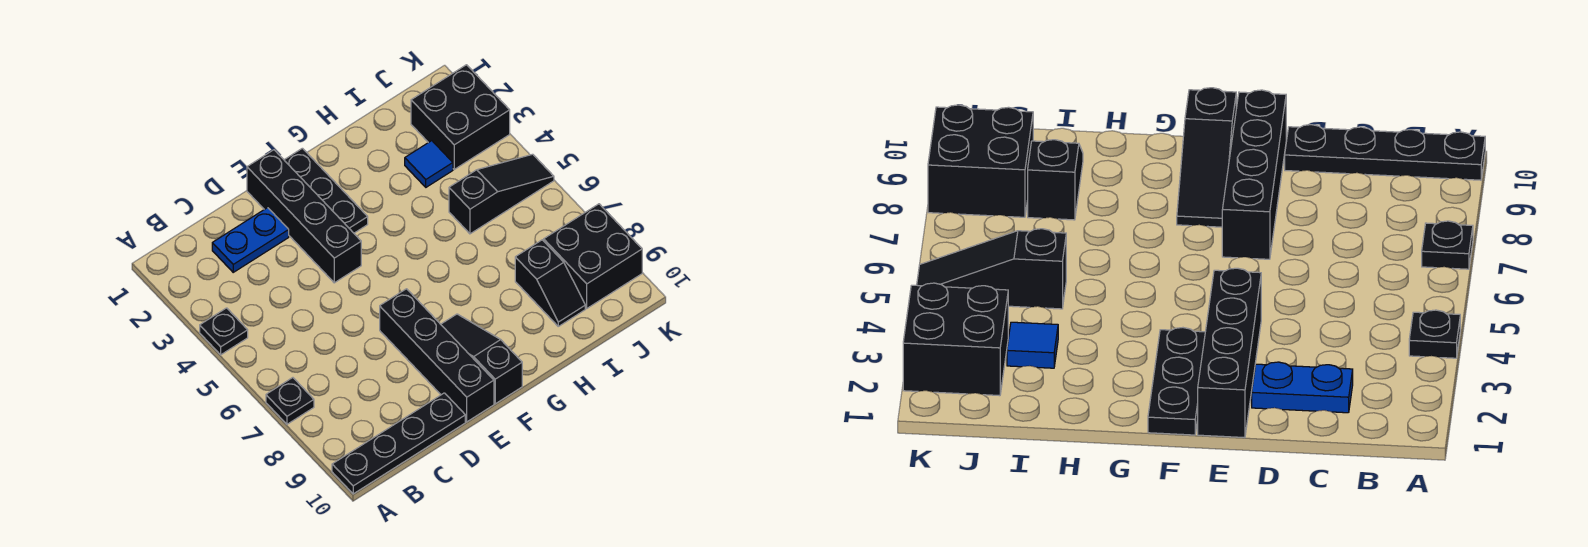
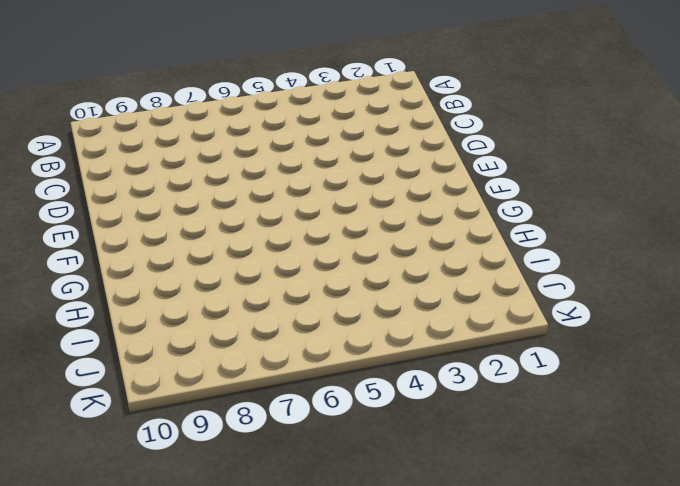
none -> black plate A4 level 1
none -> black plate A7 level 1
none -> black plate A10:D10 level 1

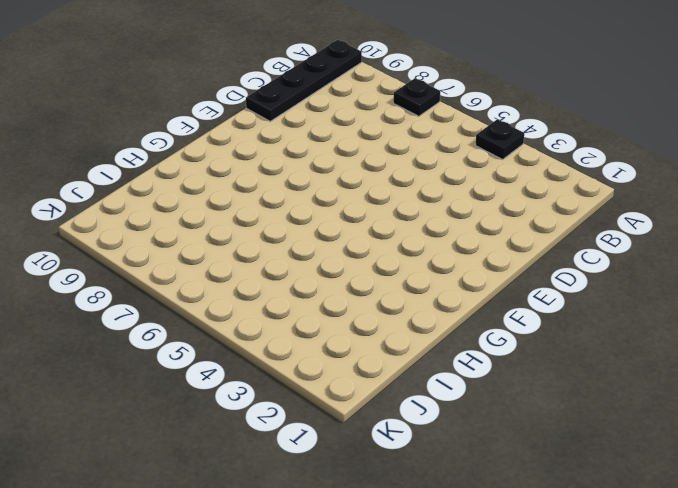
none -> blue plate C2:D2 level 1
none -> black brick E1:E4 level 1
none -> black brick E7:E10 level 1

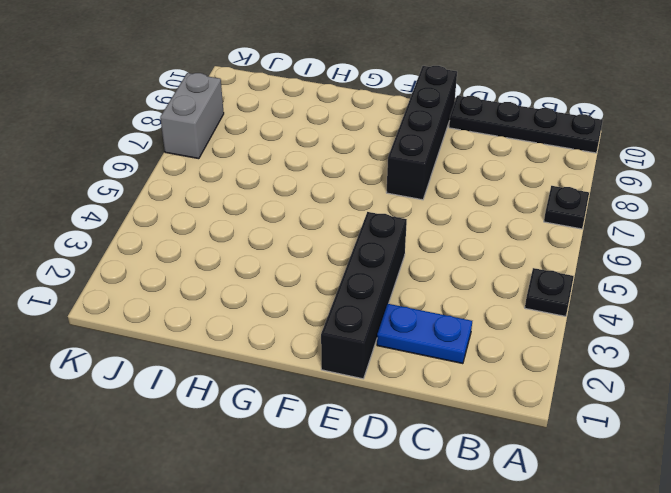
grey brick K7:K8 level 1 -> black brick J8:K9 level 1
none -> black plate F1:F3 level 1
none -> black slope F8:F10 level 1 top 10
none -> blue tile I3 level 1

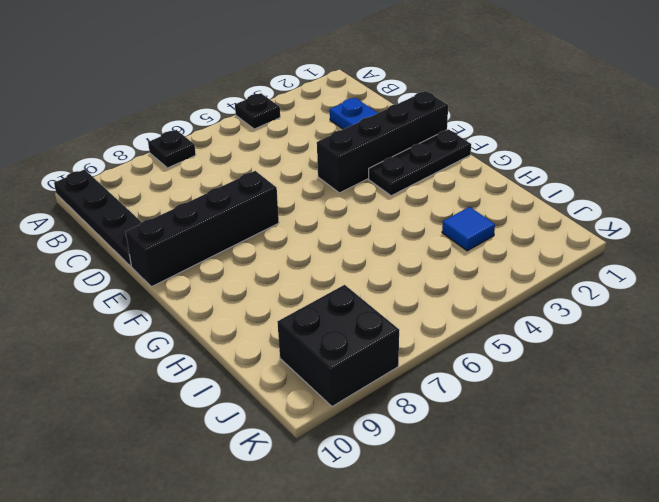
none -> black slope F8:F10 level 1 top 10
none -> black slope I5:K5 level 1 top I
none -> black slope I8:I9 level 1 top 8

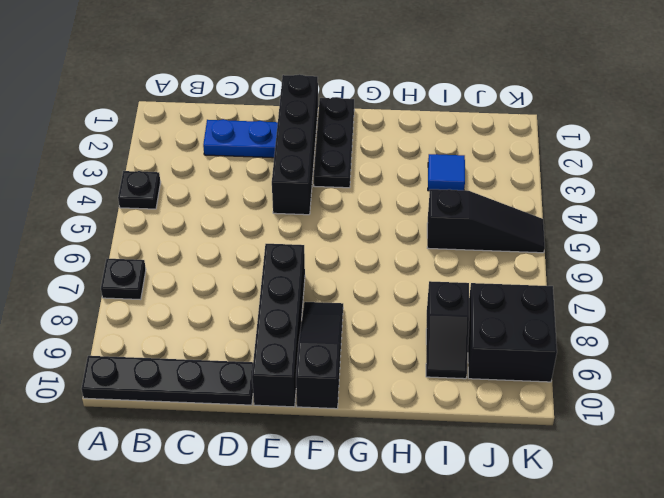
none -> black brick J2:K3 level 1

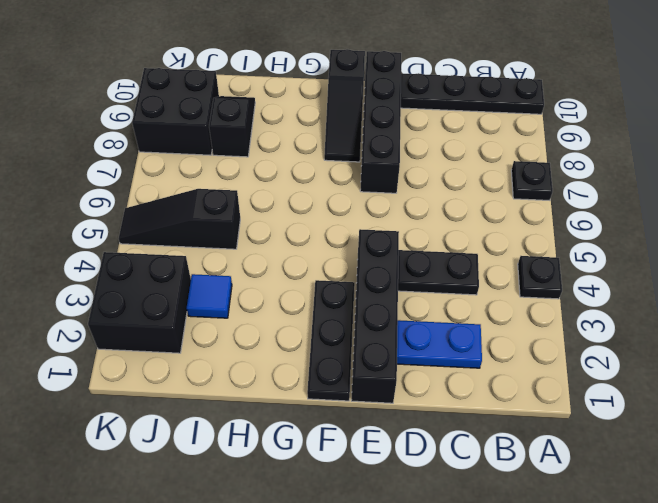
black plate C4:D4 level 1 -> none

